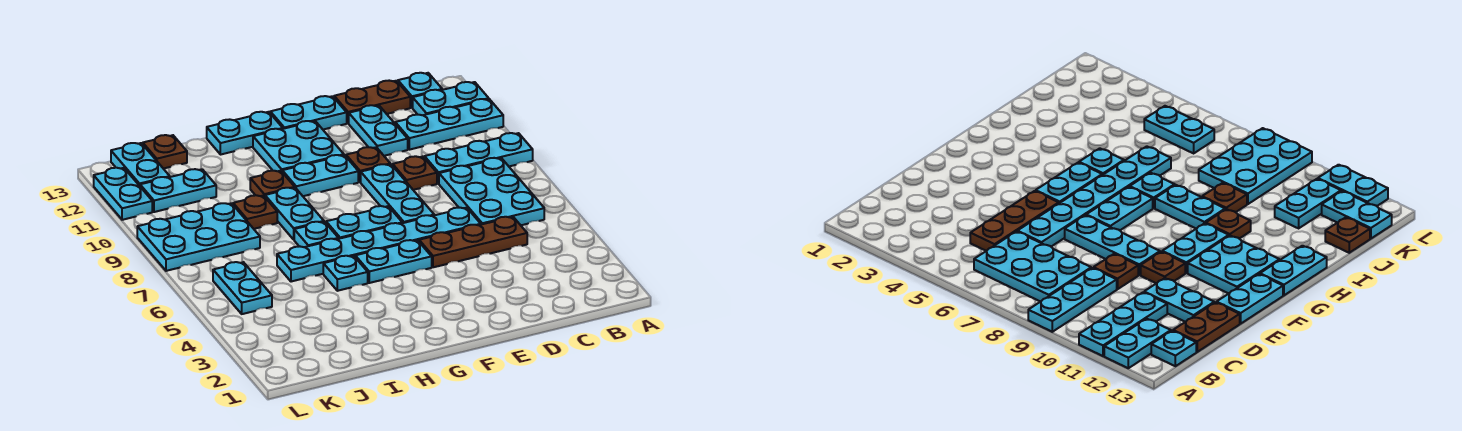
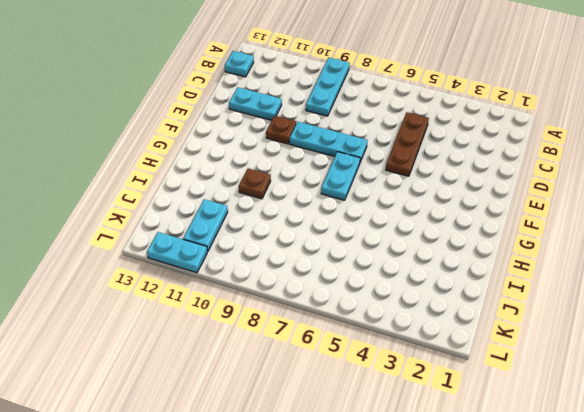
none -> cyan plate A11:C11 level 1
none -> cyan plate A12:B12 level 1
none -> cyan plate B6:C8 level 1

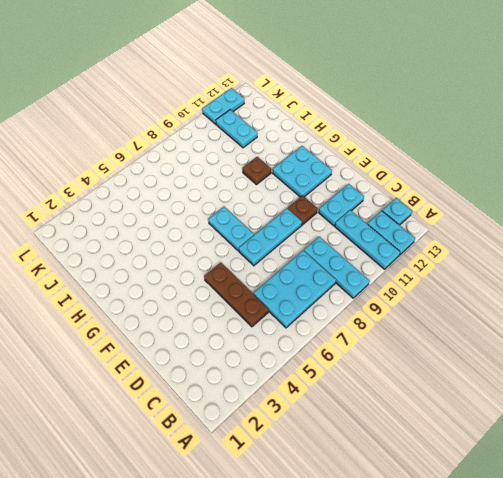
none -> brown plate C13:D13 level 1
none -> cyan plate D6:I6 level 1
none -> brown plate D9 level 1

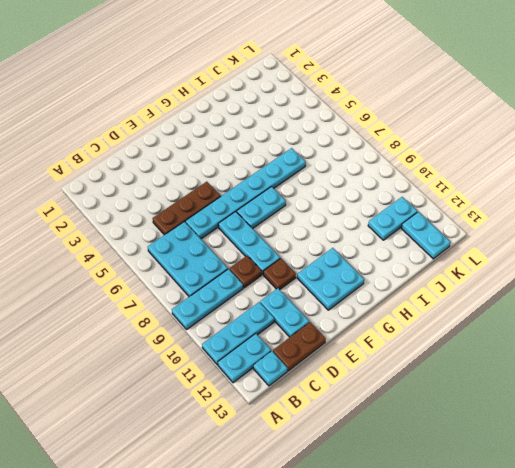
none -> cyan plate E13:F13 level 1
none -> cyan plate F5:G5 level 1
none -> cyan plate F10:G10 level 1

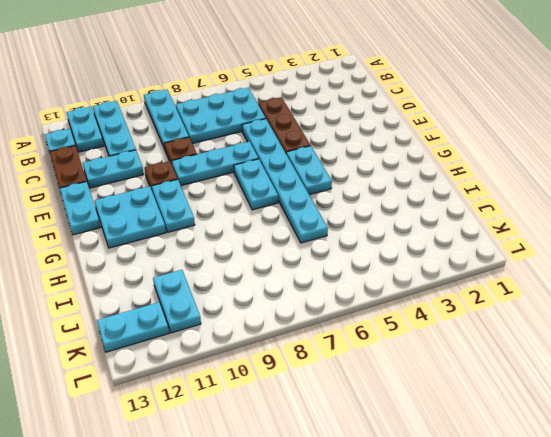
none -> cyan plate G13:H13 level 1
none -> cyan plate H5 level 1
none -> cyan plate H7 level 1

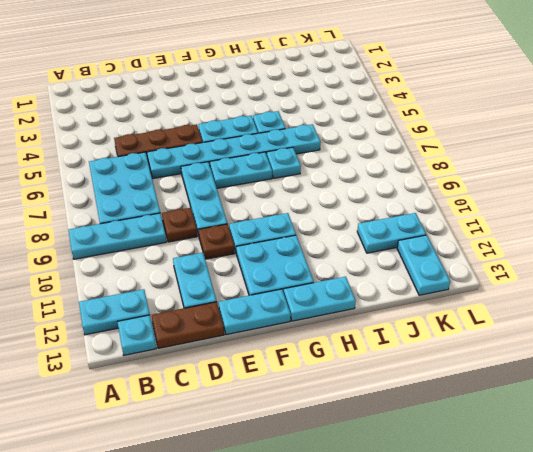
none -> cyan plate A11:C11 level 1
none -> cyan plate H8:H9 level 1
none -> brown plate H10 level 1

